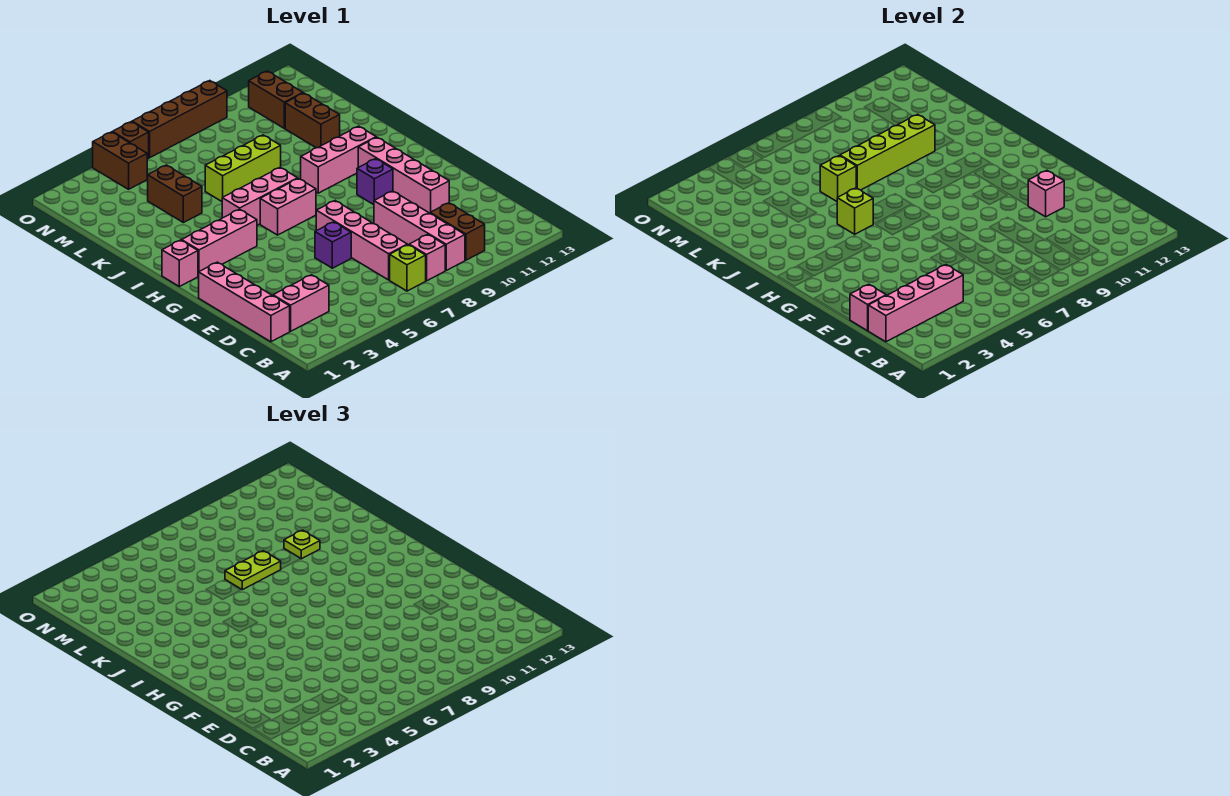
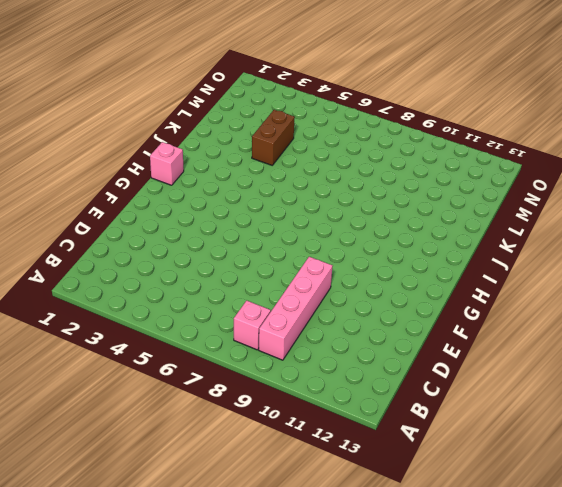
none -> lime brick B7 level 1
none -> brown brick B10:C10 level 1
none -> pink brick C1:F1 level 1
none -> pink brick C2:C3 level 1

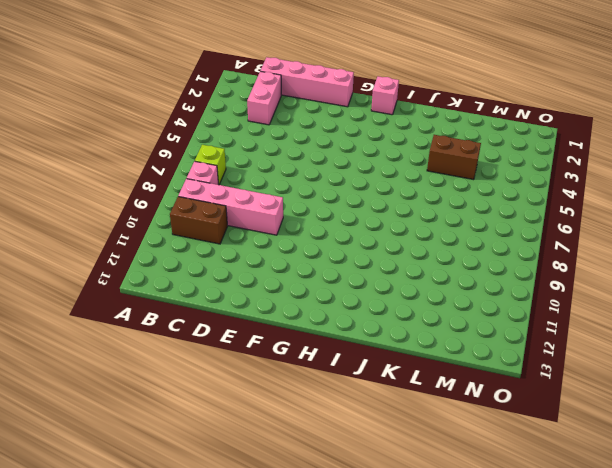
none -> pink brick C7:F7 level 1
none -> purple brick E6 level 1
none -> pink brick E11:H11 level 1
none -> purple brick G10 level 1

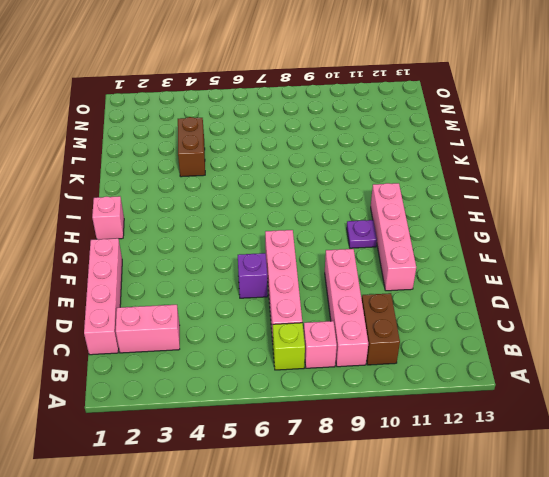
purple plate G10 level 1 -> purple brick G10 level 1
none -> pink brick H2:H4 level 1
none -> pink brick H6:H7 level 1
none -> pink brick I5:I7 level 1
none -> pink brick I9:I11 level 1

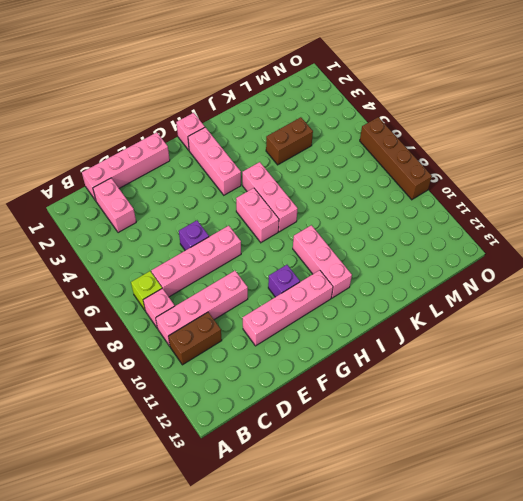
none -> lime brick K6:K8 level 1
none -> brown brick K11:L11 level 1
none -> brown brick M11:N11 level 1
none -> brown brick N4:O4 level 1

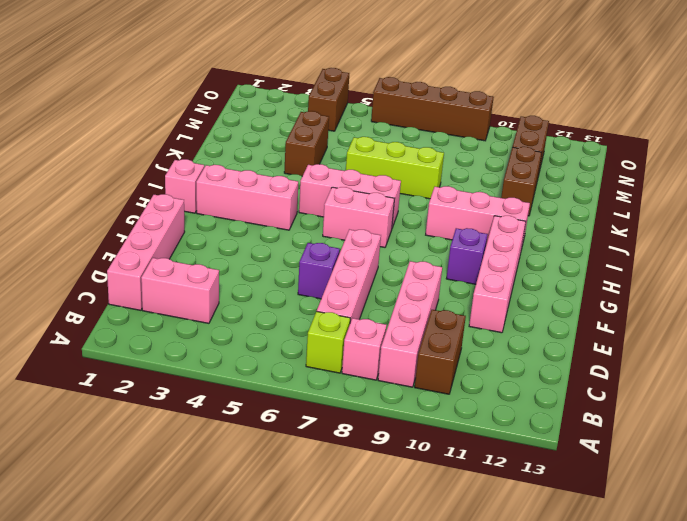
none -> brown brick O5 level 1
none -> pink brick C1:C4 level 2
none -> pink brick D1 level 2
none -> pink brick E11 level 2

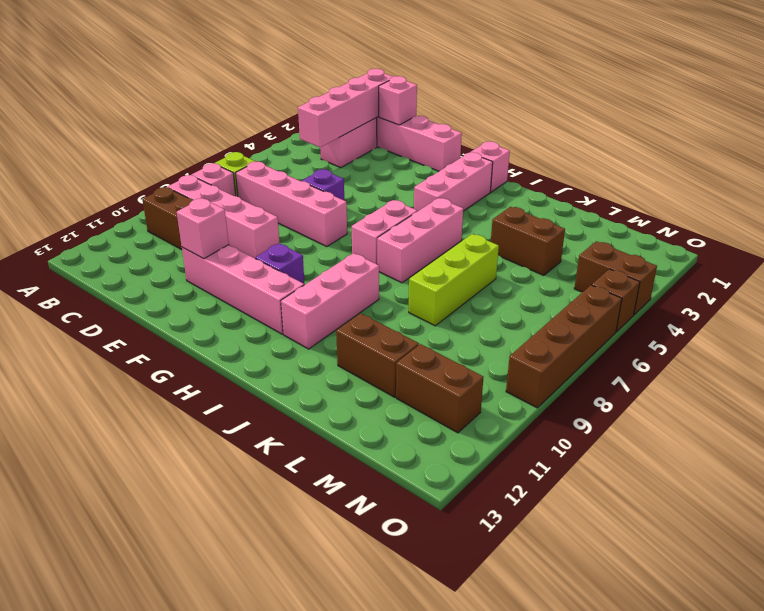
none -> lime brick I5 level 2
none -> lime brick K6 level 2
none -> lime brick K7:K10 level 2
none -> lime plate K7:K8 level 3

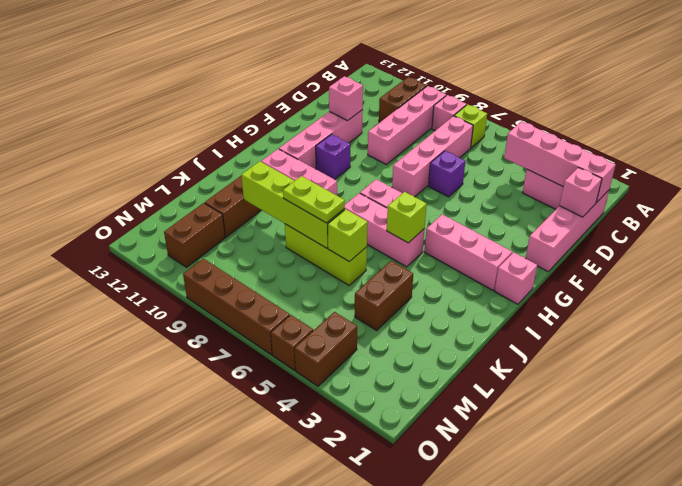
none -> lime plate K10 level 3

